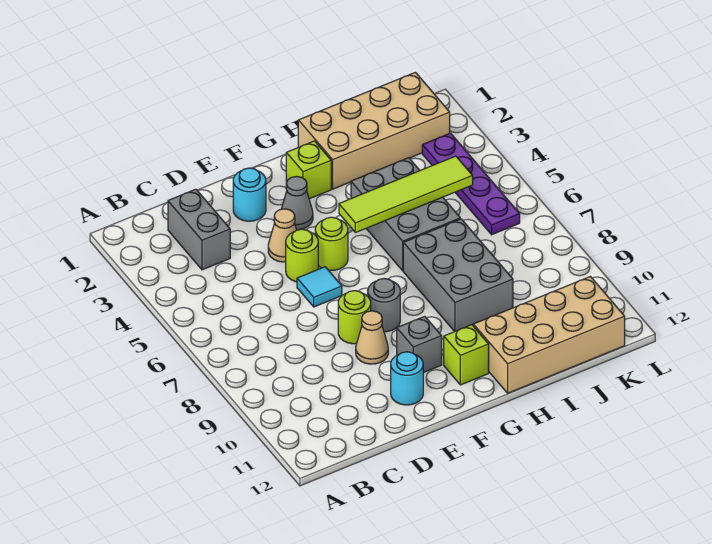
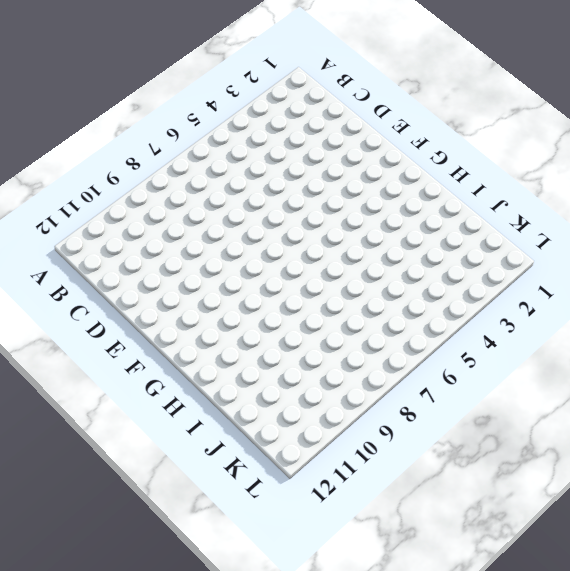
none -> grey brick C2:C3 level 1
none -> cyan round brick E2 level 1
none -> tan cone E4 level 1

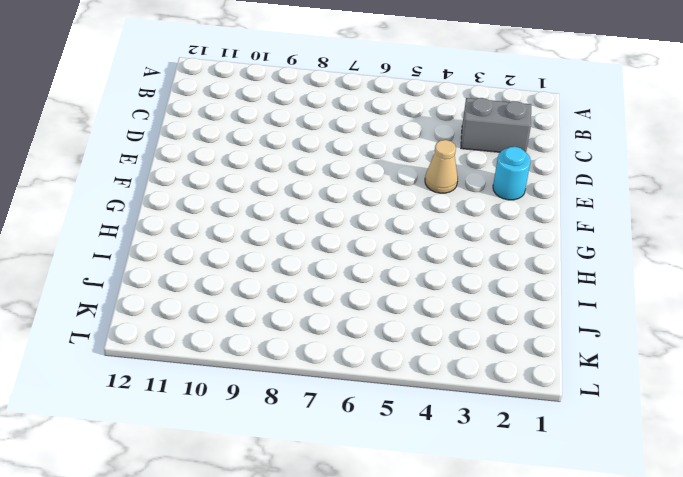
none -> lime round brick E5 level 1
none -> cyan tile E6 level 1
none -> lime round brick E8 level 1

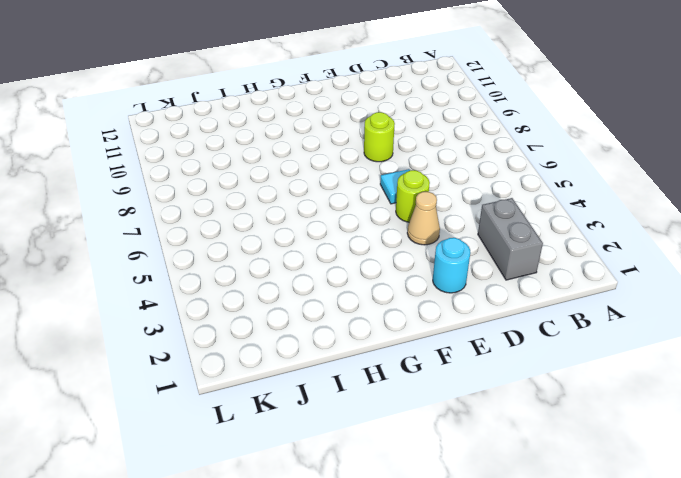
none -> tan cone E9 level 1
none -> cyan round brick E11 level 1
none -> grey cone F3 level 1

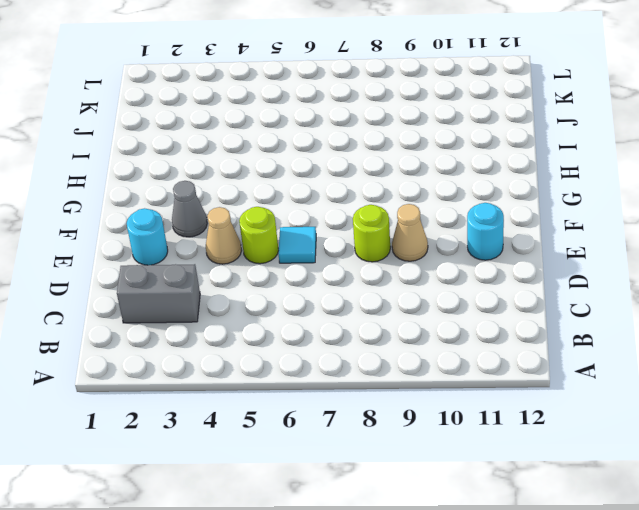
none -> lime round brick F5 level 1
none -> grey round brick F8 level 1
none -> grey brick F10 level 1

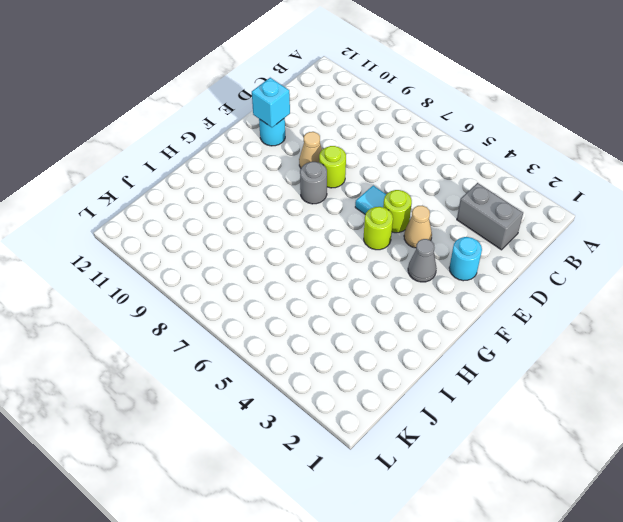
cyan brick E11 level 2 -> none
none -> grey brick F10 level 1
none -> lime brick G2 level 1
none -> lime brick G11 level 1

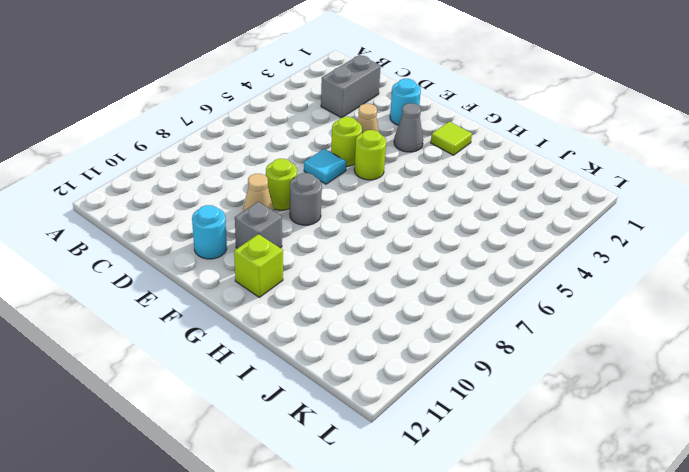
lime tile G2 level 1 -> lime brick G2 level 1
none -> tan brick H1:K2 level 1
none -> grey brick H4:I6 level 1
none -> grey brick H7:I9 level 1

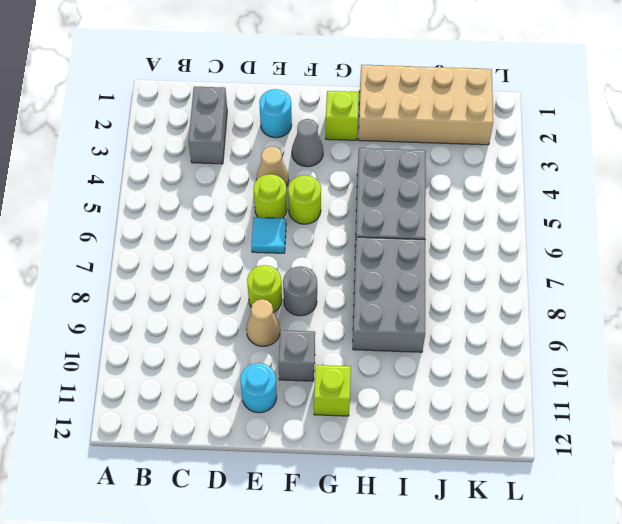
none -> tan brick H11:K12 level 1
none -> purple plate K3:K6 level 1
none -> lime tile G5:J5 level 2

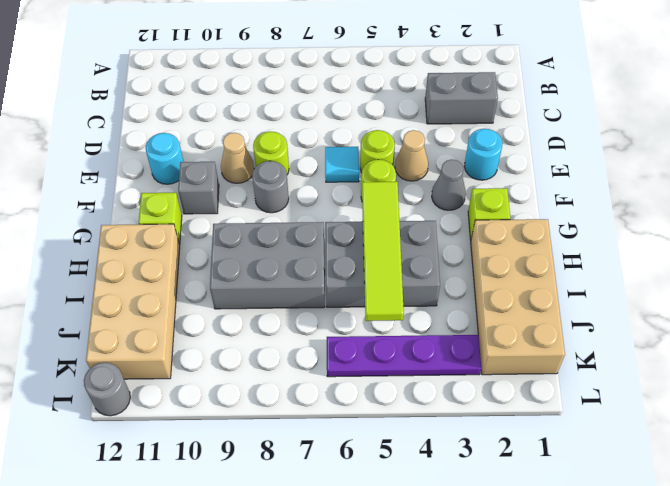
grey round brick L12 level 1 -> none

